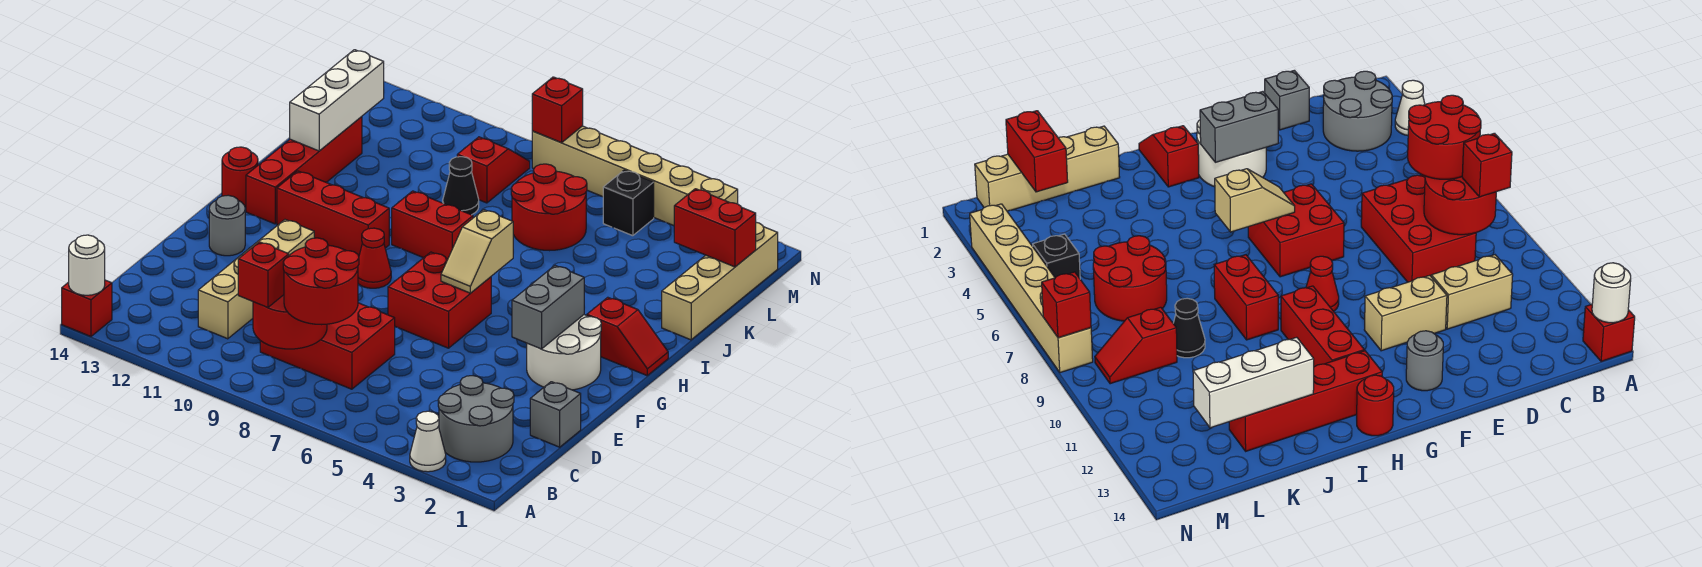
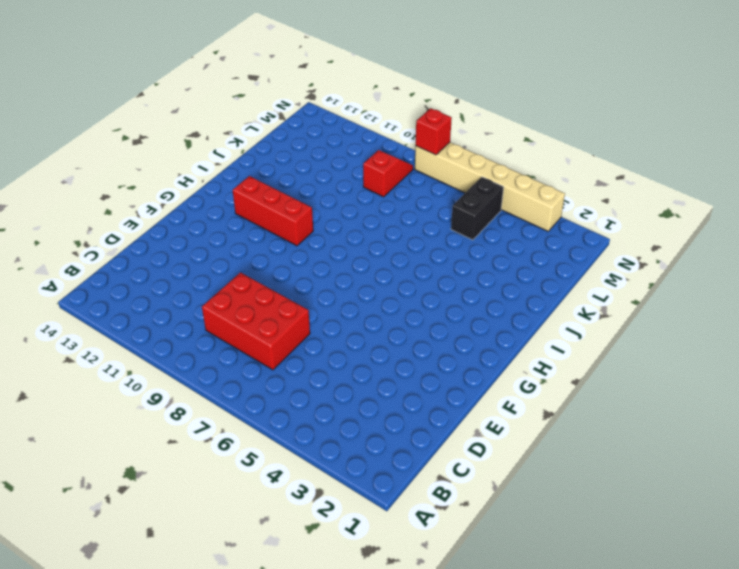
black brick L5:M5 level 1 -> black brick M5 level 1
none -> white cone A3 level 1
none -> red brick A14 level 1
none -> grey round brick B2:C3 level 1
none -> tan brick C11:D11 level 1

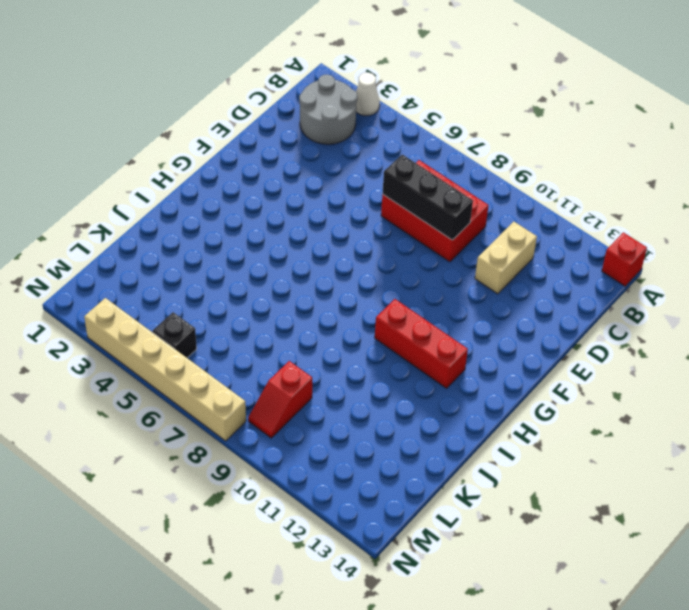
black brick D7:D9 level 2 -> none
none -> grey brick D1 level 1
none -> tan brick E11:F11 level 1
none -> white round brick F2:G3 level 1
none -> red brick F6:G7 level 1

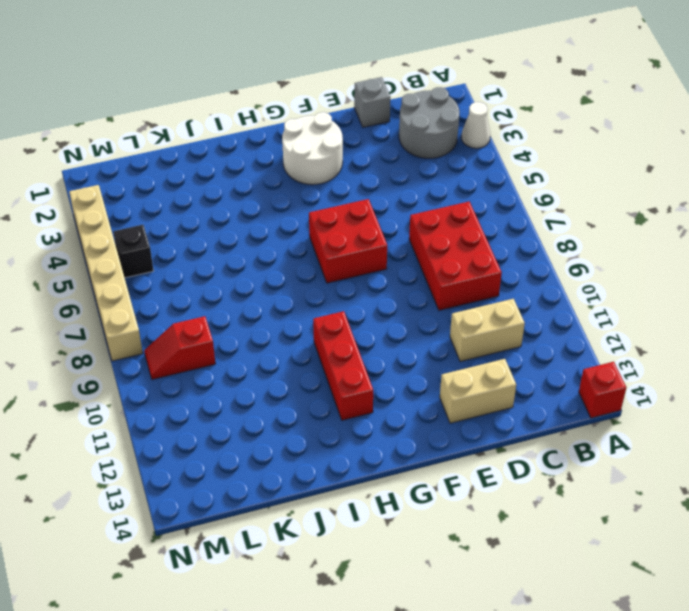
tan brick D13:E13 level 1 -> tan brick E11:F11 level 1
none -> grey round brick F13 level 1
none -> red cone G9 level 1
none -> red slope H1:H2 level 1 top 2
none -> red brick H13:K13 level 1

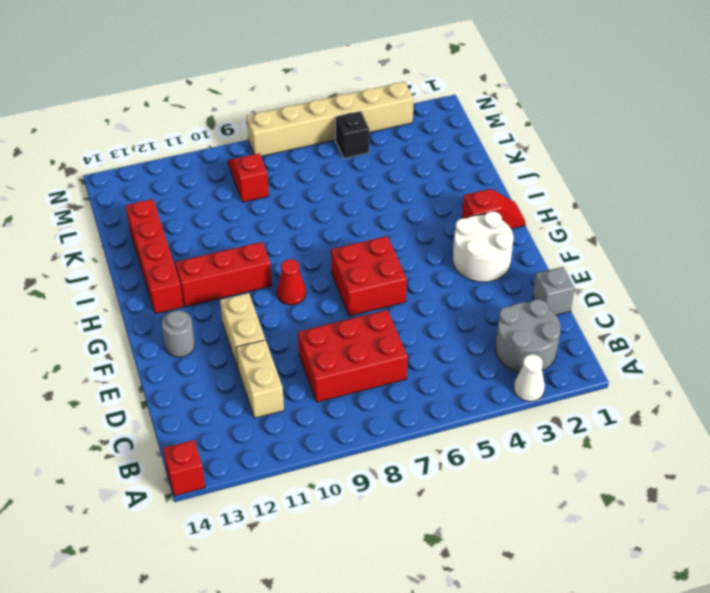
none -> red round brick H14 level 1
none -> red brick I8:I9 level 1
none -> tan brick J1:M1 level 1
none -> red round brick K6:L7 level 1

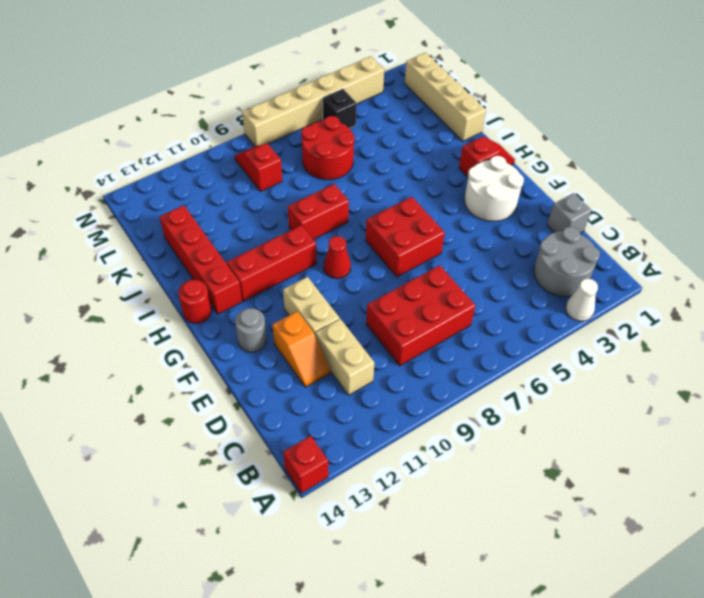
orange slope D12:E12 level 1 top E -> none
none -> black cone K9 level 1
none -> white round brick A14 level 2
none -> red round brick B8:C9 level 2
none -> grey brick F3:G3 level 2

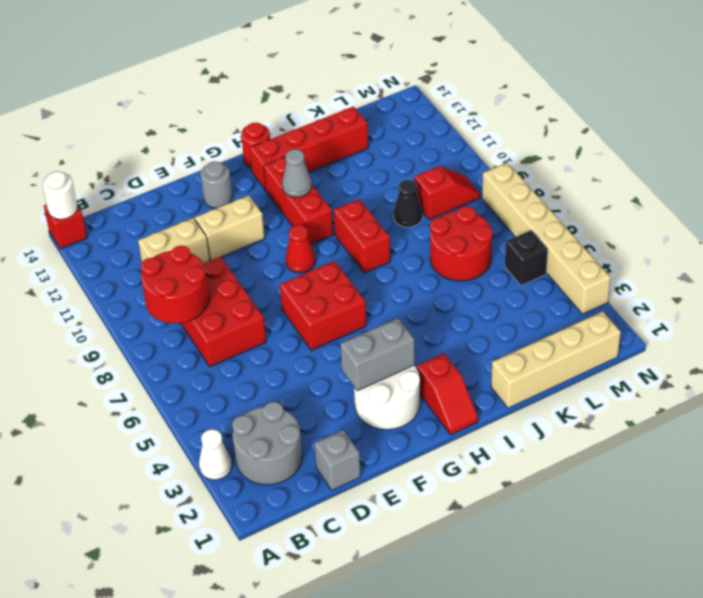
grey cone H11 level 2 -> none
none -> tan slope G6:H6 level 2 top H
none -> white brick J13:L13 level 2
none -> red brick L1:L2 level 2
none -> red brick N8 level 2

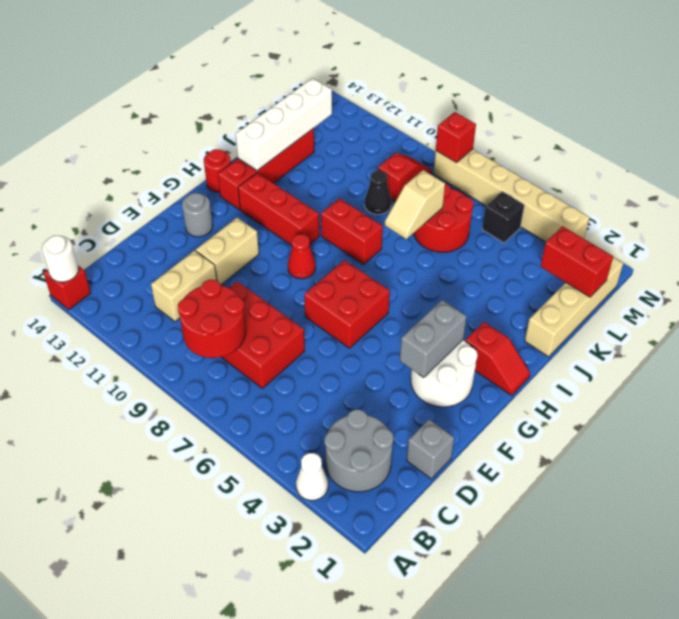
white brick I13:L13 level 2 -> white brick J13:L13 level 2
tan slope J7:K7 level 2 top K -> tan slope G6:H6 level 2 top H
none -> red round brick B7:C8 level 3
none -> red brick B9 level 3

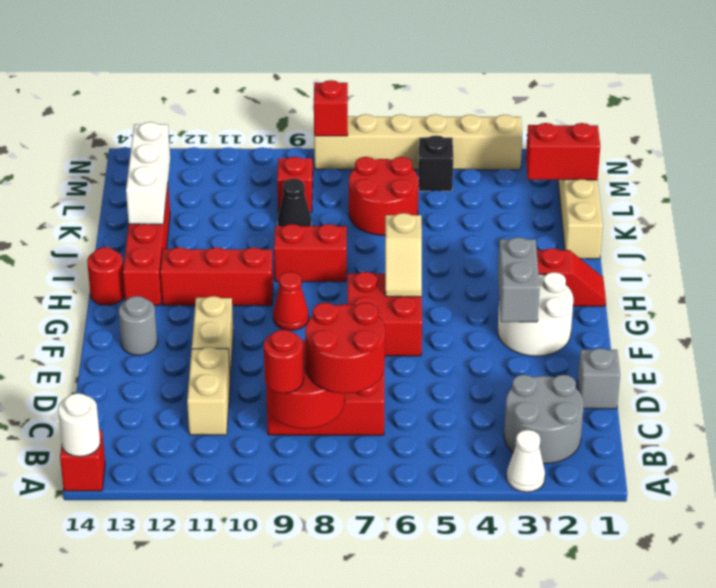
red round brick B9 level 3 -> red brick B9 level 3

